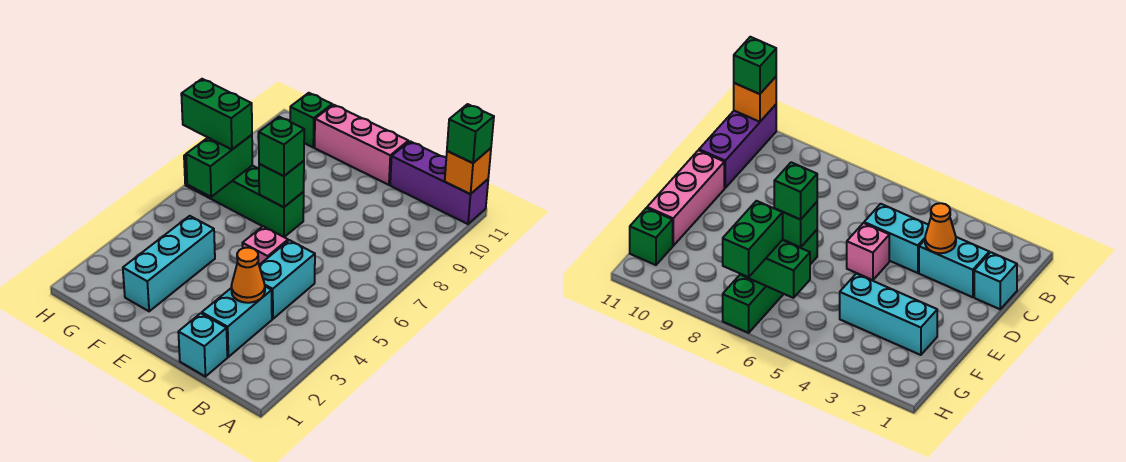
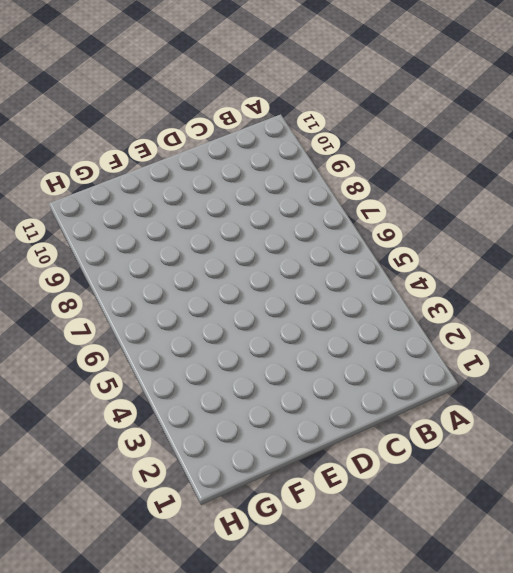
none -> purple brick A11:C11 level 1
none -> cyan brick C1 level 1
none -> cyan brick C2:C3 level 1

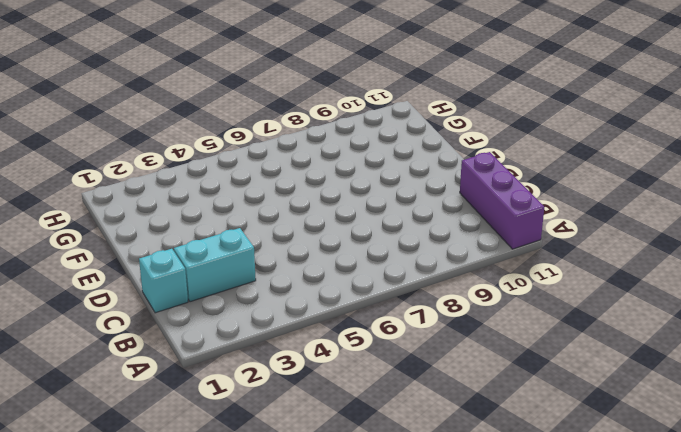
none -> cyan brick C4:C5 level 1
none -> pink brick D5 level 1
none -> pink brick D11:F11 level 1

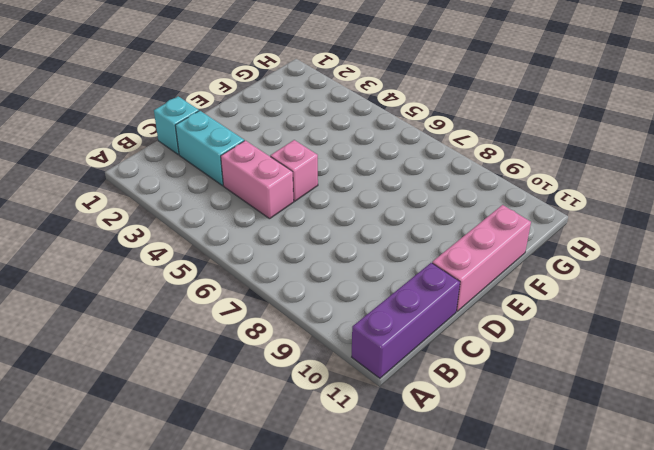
pink brick C4:C5 level 1 -> cyan brick C4:C5 level 1
none -> green brick E7:H7 level 1
none -> cyan brick F2:F4 level 1
none -> green brick G11 level 1

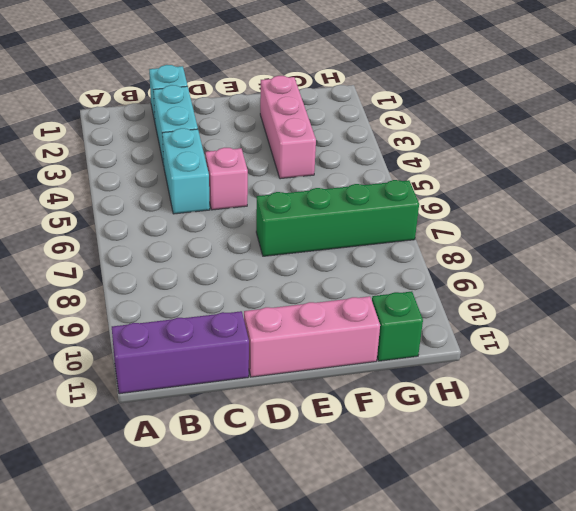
pink brick F2:F4 level 1 -> cyan brick F2:F4 level 1
none -> orange brick A11 level 2
none -> orange cone C3 level 2
none -> green brick E7 level 2

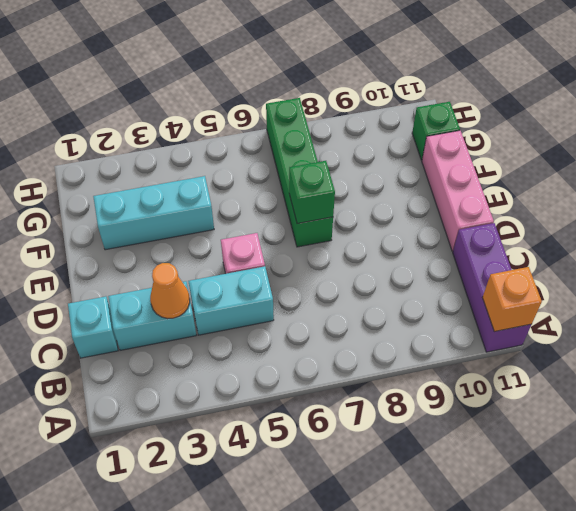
none -> green brick G6:G7 level 2
none -> green brick A11 level 3
none -> green brick E7 level 3

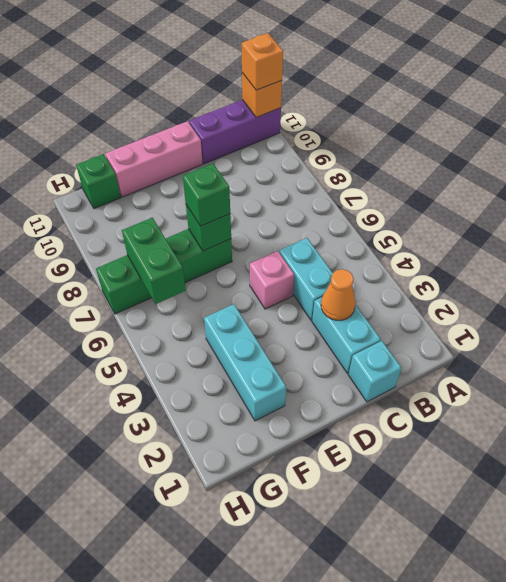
orange brick A11 level 3 -> green brick A11 level 3
none -> green brick G7:H7 level 3

